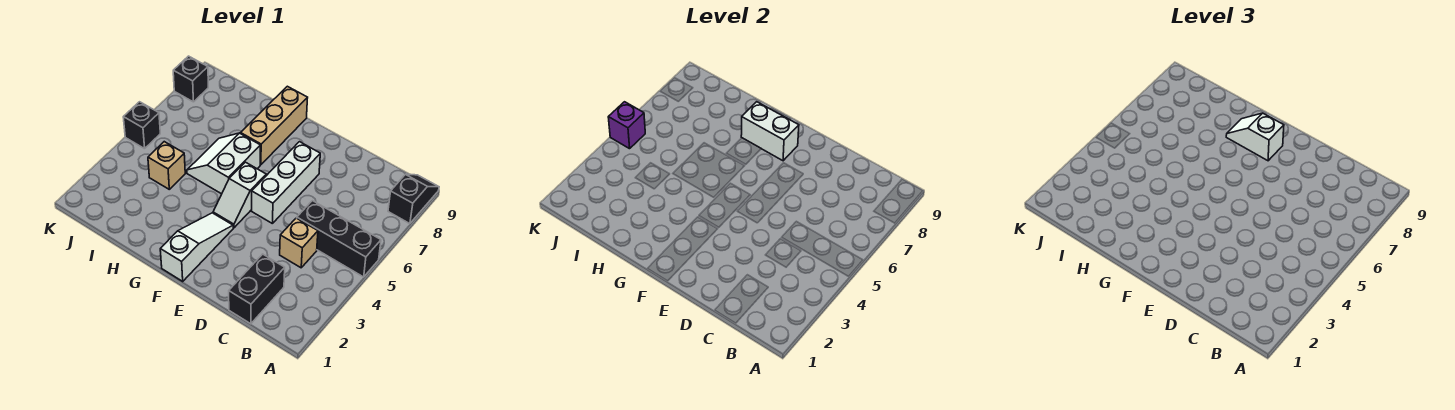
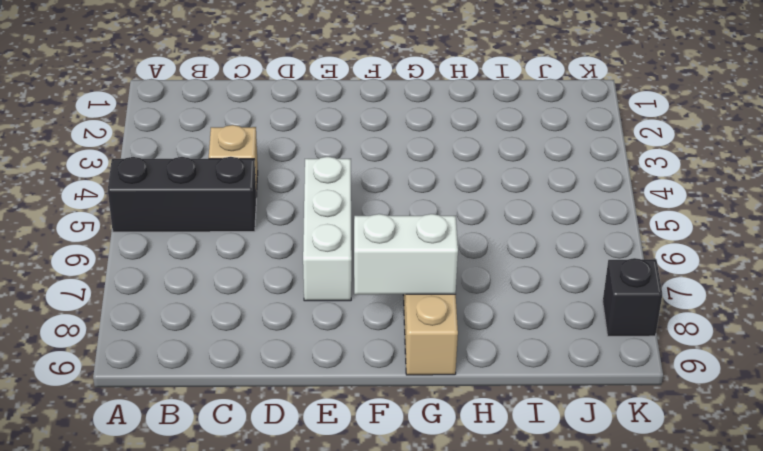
none -> black slope A8:A9 level 1 top 8
none -> black brick C1:C2 level 1
none -> white slope F1:F3 level 1 top 1

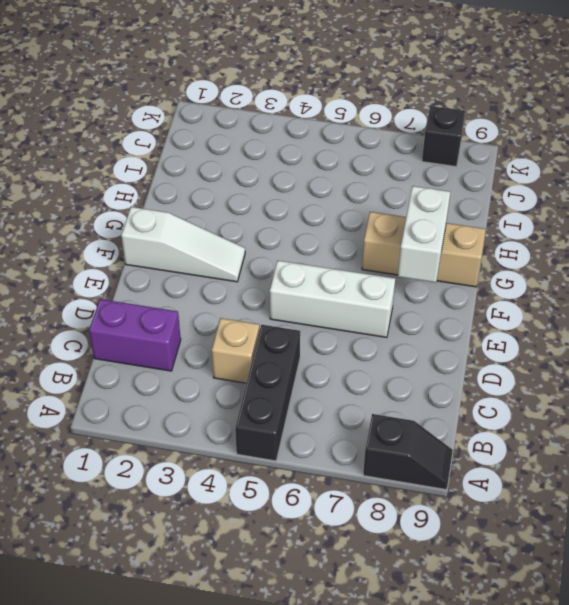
purple brick C1:C2 level 1 -> black brick C1:C2 level 1
none -> white slope F4:F5 level 1 top 5
none -> white slope G5:H6 level 1 top G
none -> tan brick I4 level 1

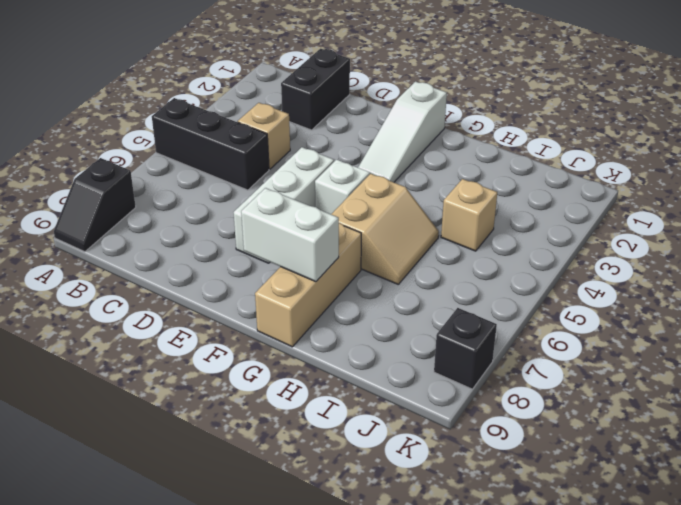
tan slope G5:H6 level 1 top G -> white slope G5:H6 level 1 top G
none -> black brick K5 level 1
none -> purple brick K5 level 2
none -> white slope F8:G8 level 3 top F

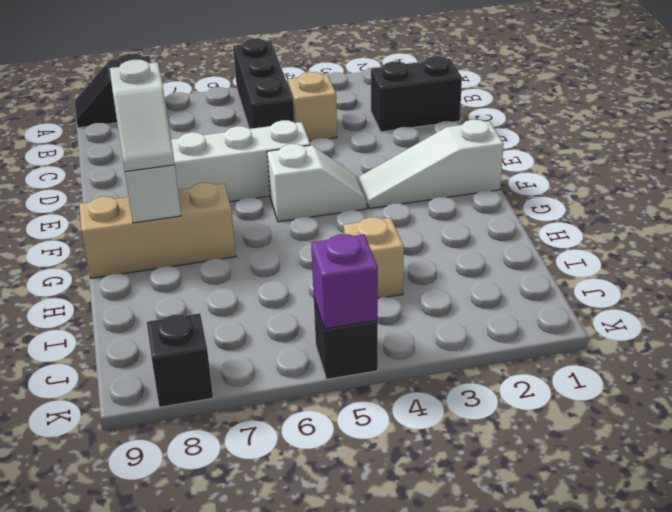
none -> white slope G5:H6 level 1 top G

